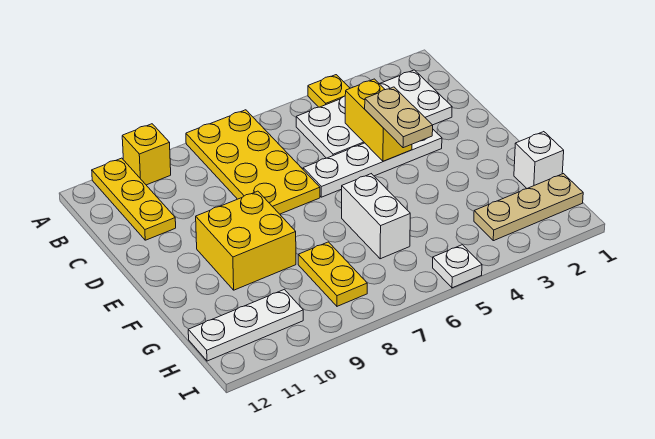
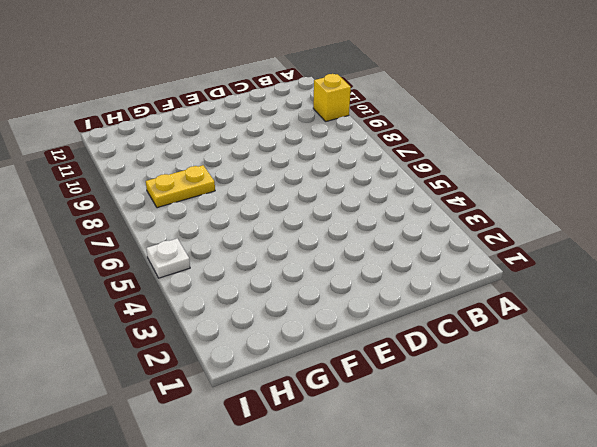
none -> yellow plate A4 level 1
none -> yellow plate A7:D8 level 1
none -> yellow plate A11:C11 level 1

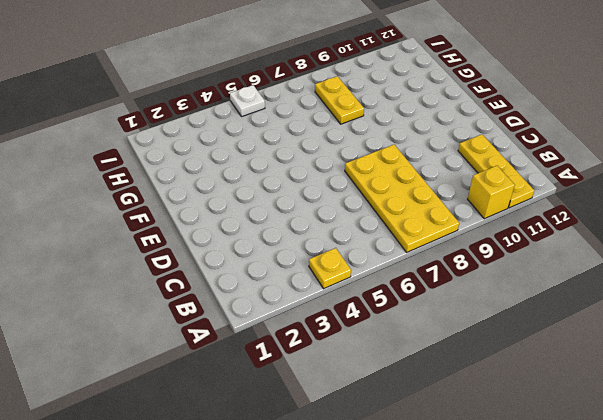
none -> white plate B2:C5 level 1
none -> white plate D3:D6 level 1
none -> yellow brick E9:F10 level 1

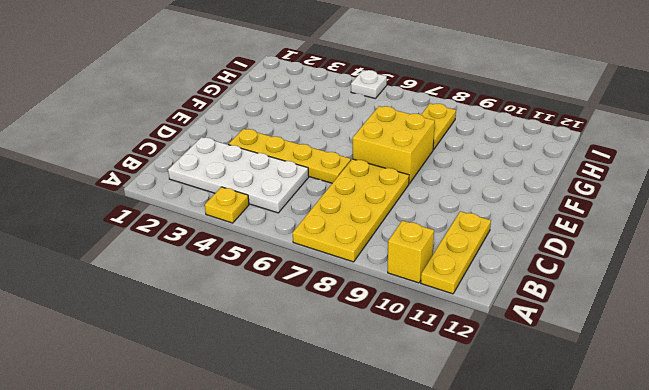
yellow plate D3:D6 level 1 -> white plate D3:D6 level 1
yellow brick E7:F8 level 1 -> yellow brick E9:F10 level 1
none -> white brick F6:G6 level 1
none -> white brick G1 level 1
none -> tan plate H1:H3 level 1

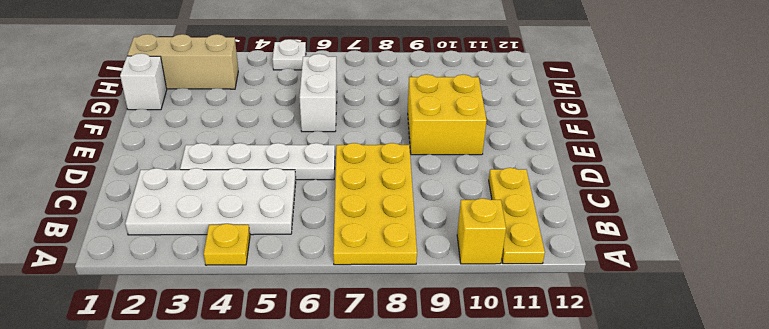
tan brick H1:H3 level 1 -> tan plate H1:H3 level 1
none -> yellow plate G8:H8 level 1
none -> white plate H10:H12 level 1
none -> yellow brick C4:D4 level 2

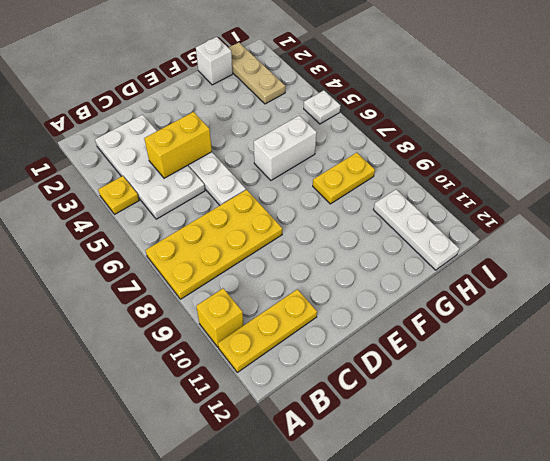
none -> yellow brick E9:F10 level 1
none -> tan plate D4:E4 level 3

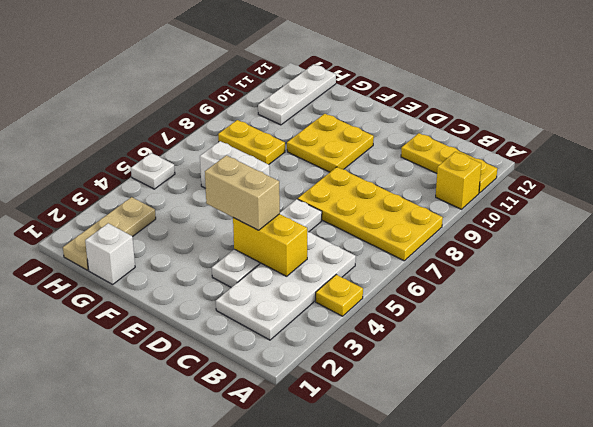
tan brick D4:E4 level 3 -> tan plate D4:E4 level 3
yellow plate E9:F10 level 1 -> yellow brick E9:F10 level 1

